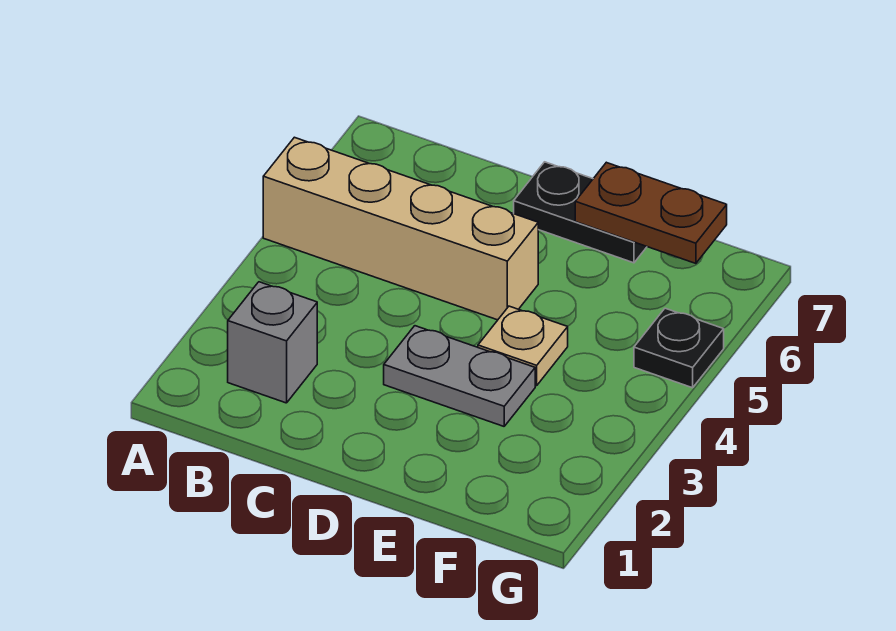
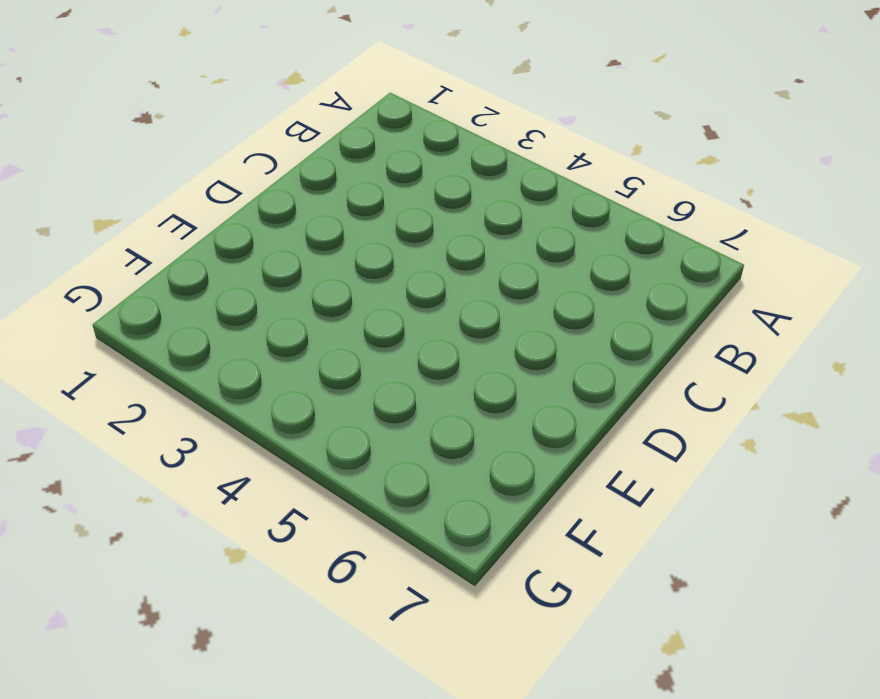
none -> tan brick A5:D5 level 1
none -> grey brick B2 level 1

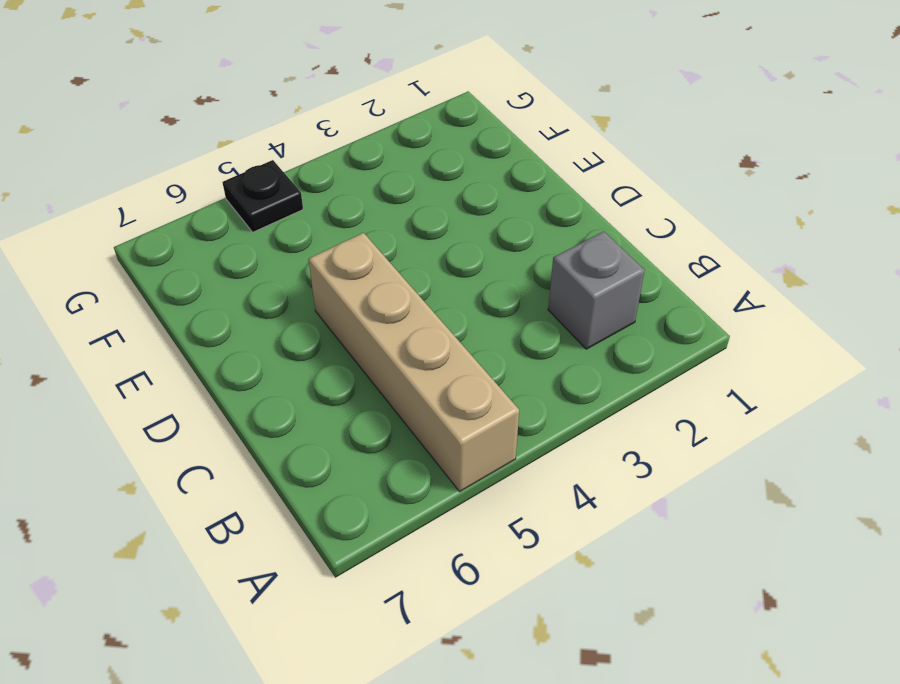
none -> grey plate D3:E3 level 1
none -> black plate D7:E7 level 1

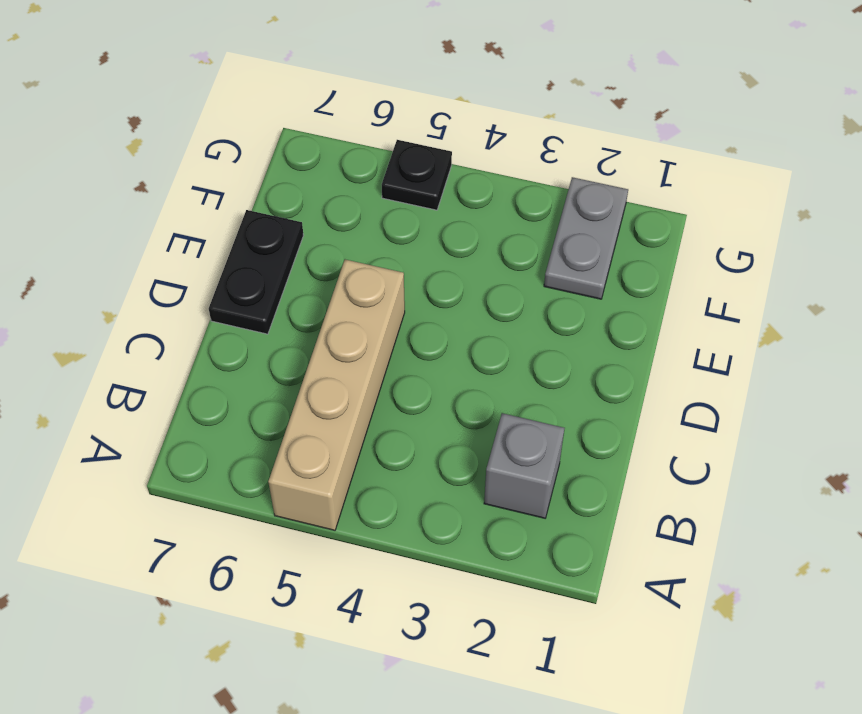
grey plate F2:G2 level 1 -> grey plate D3:E3 level 1
none -> tan plate E4 level 1
none -> brown plate E7:F7 level 2

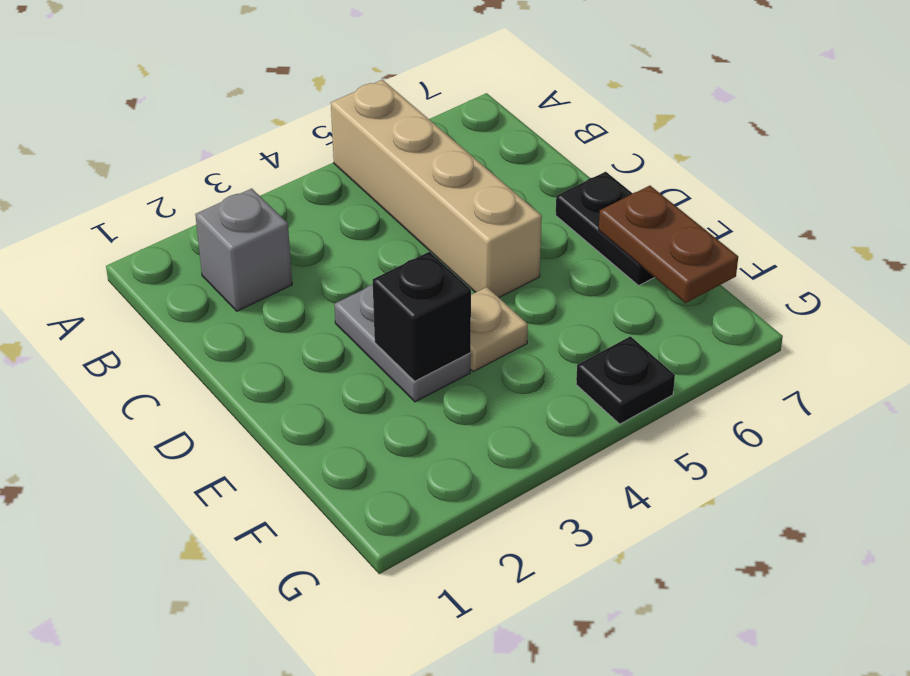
black brick E3 level 2 -> none

